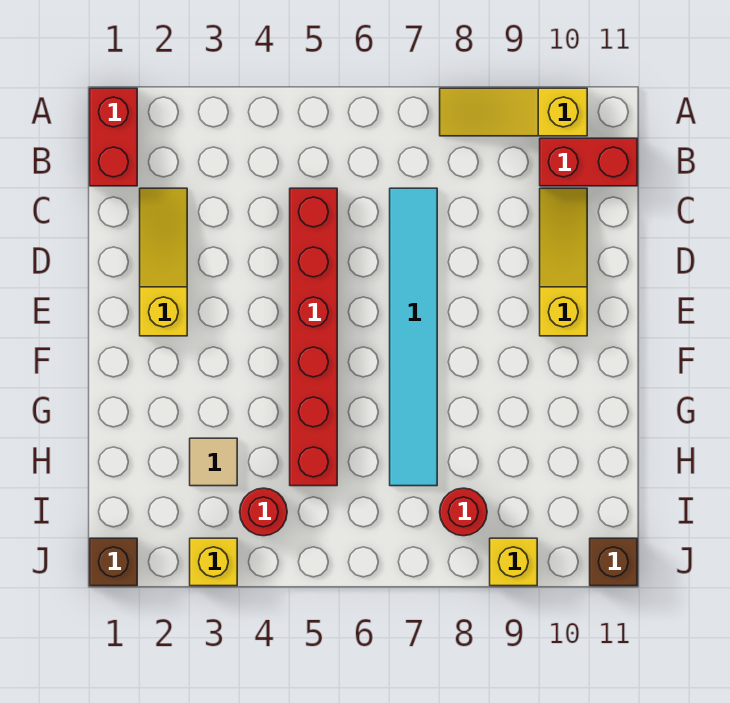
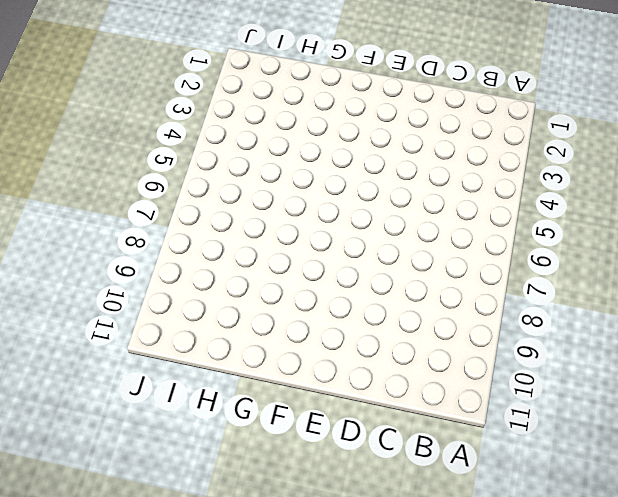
none -> red brick A1:B1 level 1
none -> yellow slope A8:A10 level 1 top 10
none -> red brick B10:B11 level 1

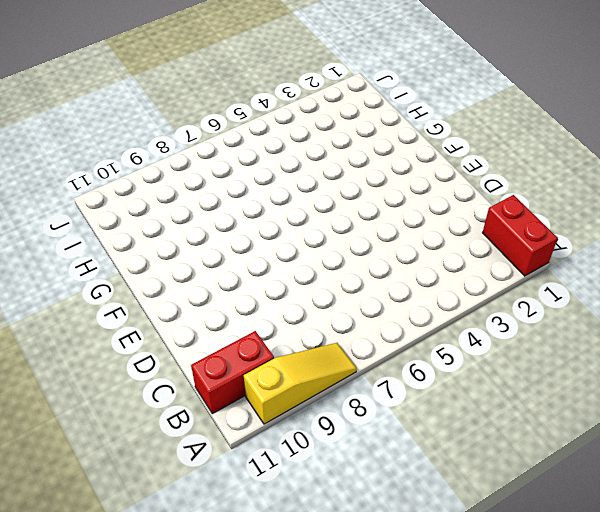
none -> yellow slope C2:E2 level 1 top E
none -> red brick C5:H5 level 1
none -> cyan tile C7:H7 level 1

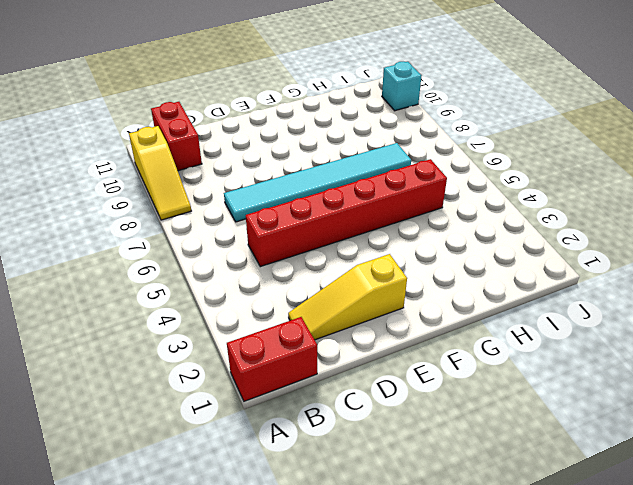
cyan brick J10 level 1 -> none
none -> yellow slope C10:E10 level 1 top E
none -> tan tile H3 level 1
none -> red round brick I4 level 1

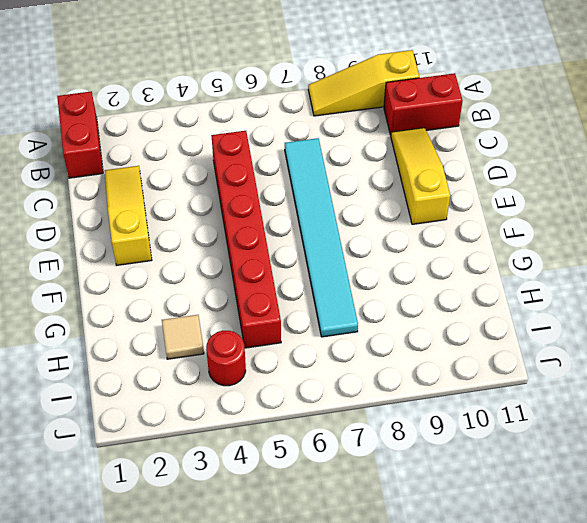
none -> red round brick I8 level 1
none -> brown brick J1 level 1
none -> yellow brick J3 level 1

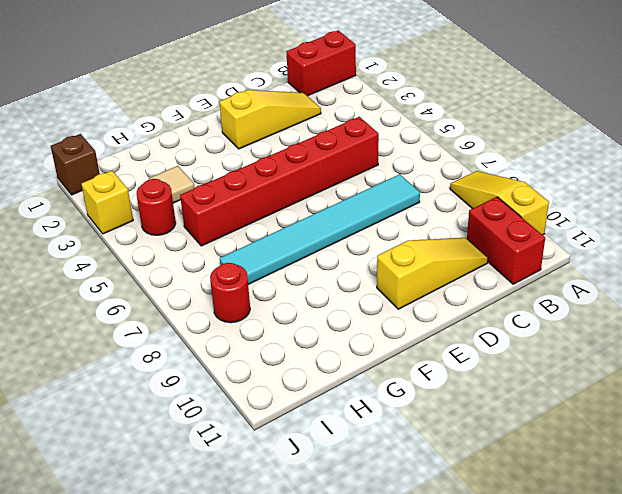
none -> yellow brick J9 level 1
none -> brown brick J11 level 1

